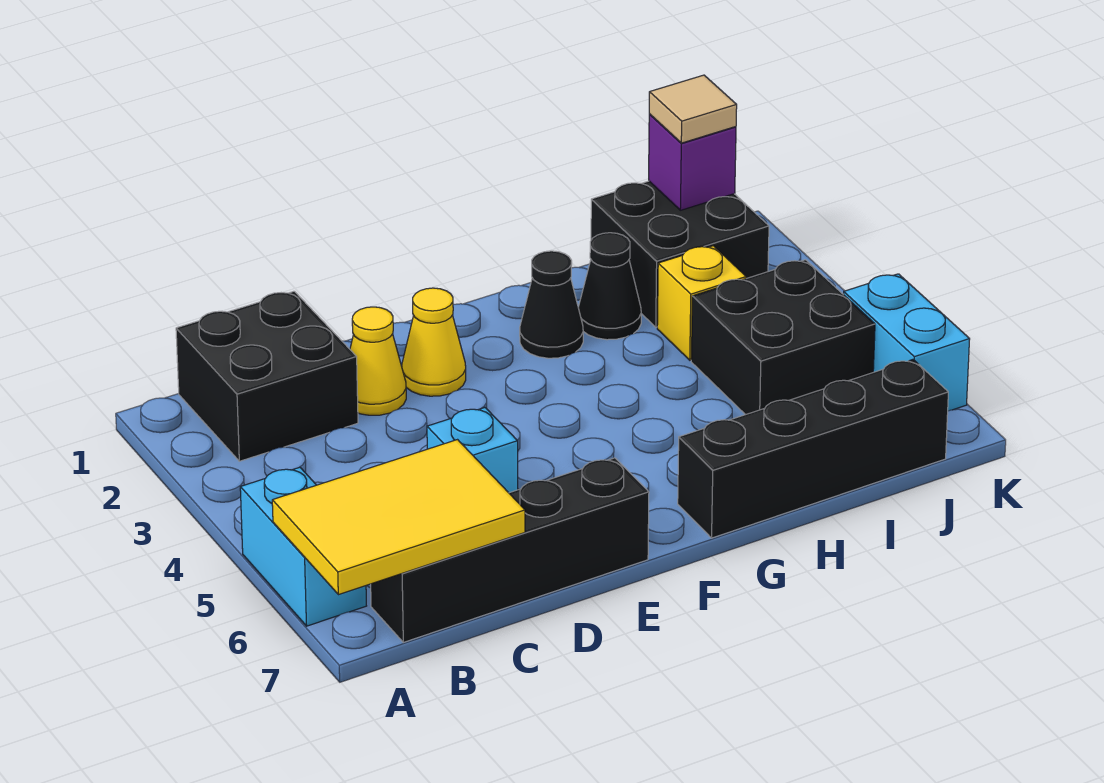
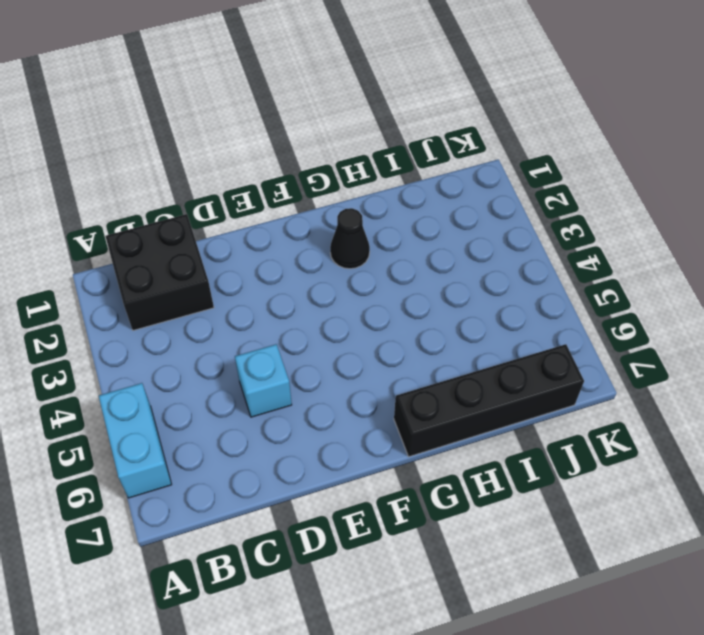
none -> black brick B7:E7 level 1
none -> yellow cone D2 level 1
none -> yellow cone E2 level 1

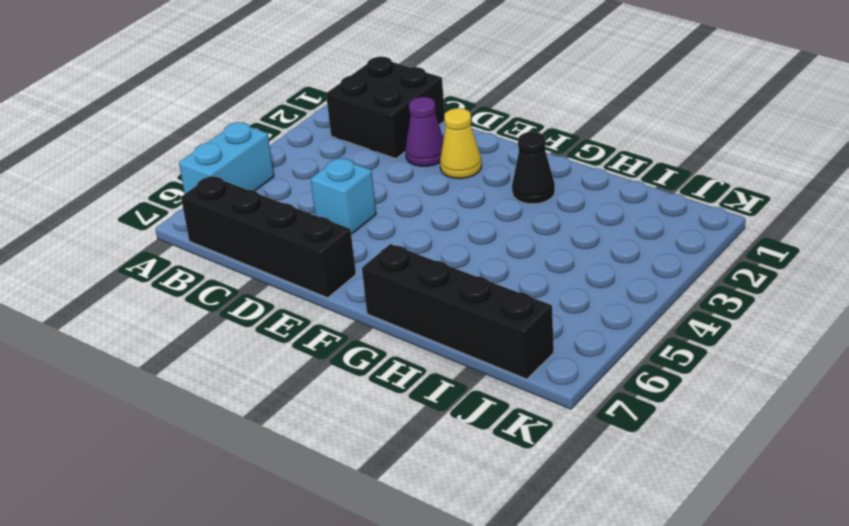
purple cone D2 level 1 -> yellow cone D2 level 1
none -> black cone H2 level 1
none -> black brick I1:J2 level 1
none -> yellow brick I3 level 1

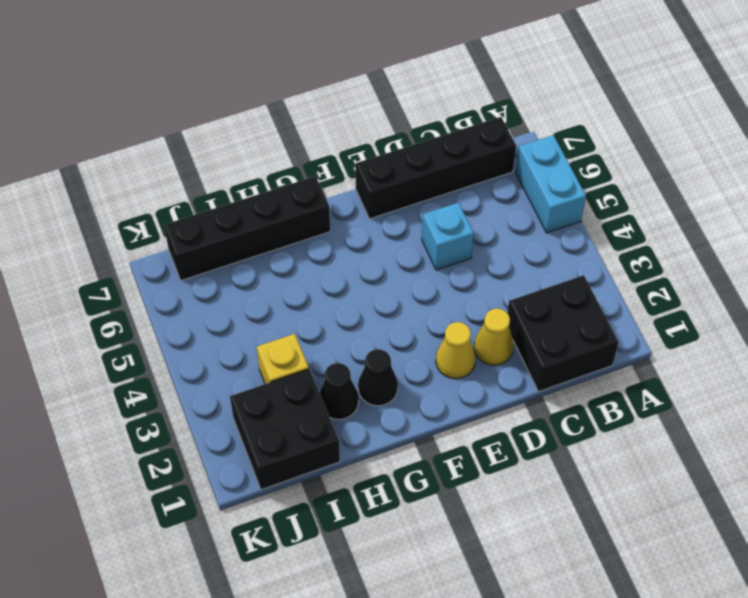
none -> black brick I4:J5 level 1
none -> cyan brick K5:K6 level 1
none -> yellow tile A6:C7 level 2

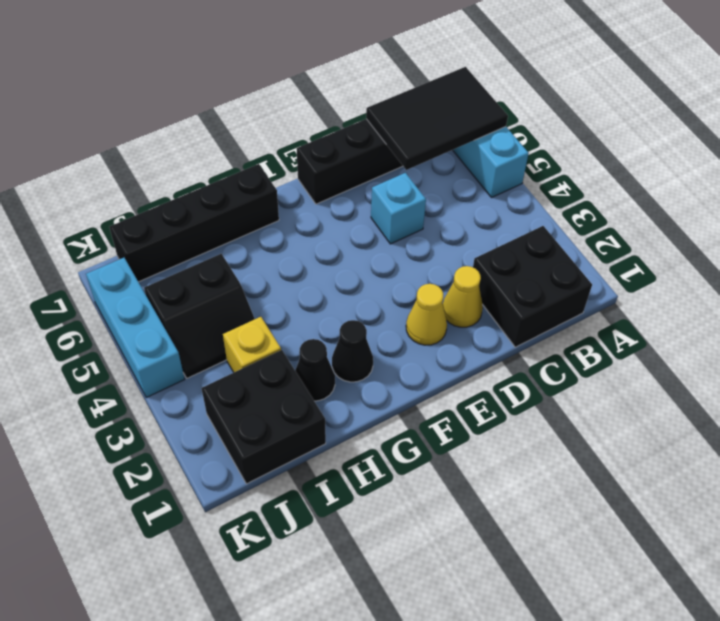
black tile A6:C7 level 2 -> yellow tile A6:C7 level 2
black slope I4:J5 level 1 top 5 -> black brick I4:J5 level 1
cyan brick K4:K6 level 1 -> cyan brick K5:K6 level 1
none -> purple brick J1 level 2
none -> tan tile J1 level 3

